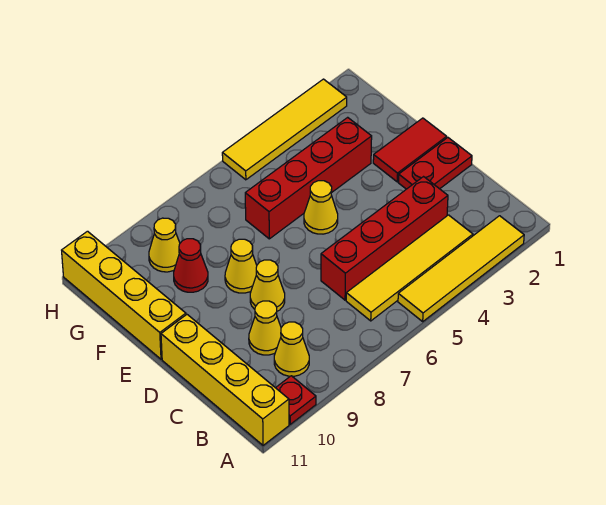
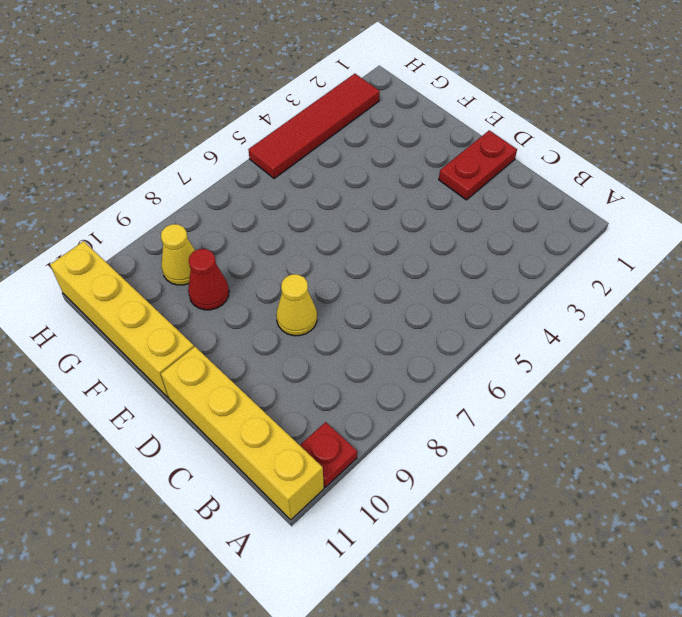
red tile H2:H5 level 1 -> yellow tile H2:H5 level 1
none -> yellow tile A2:A5 level 1
none -> yellow tile B3:B6 level 1
none -> yellow cone B9 level 1

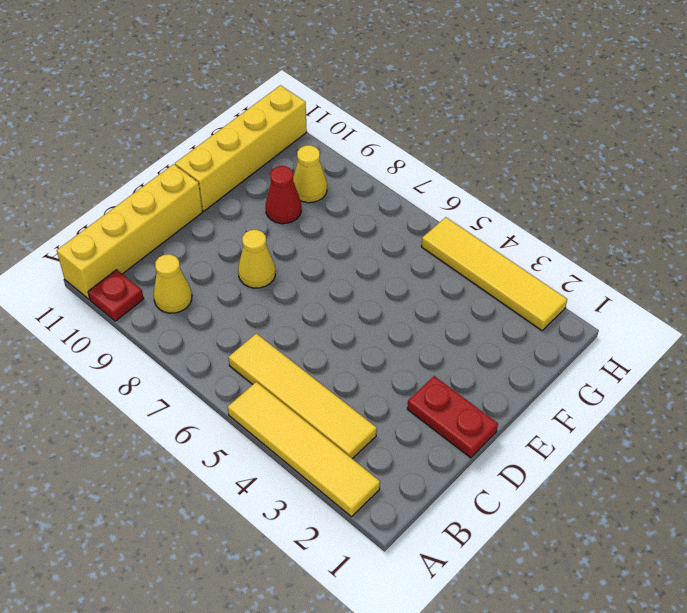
none -> red brick C3:C6 level 1
none -> yellow cone C9 level 1
none -> red tile E1:E2 level 1

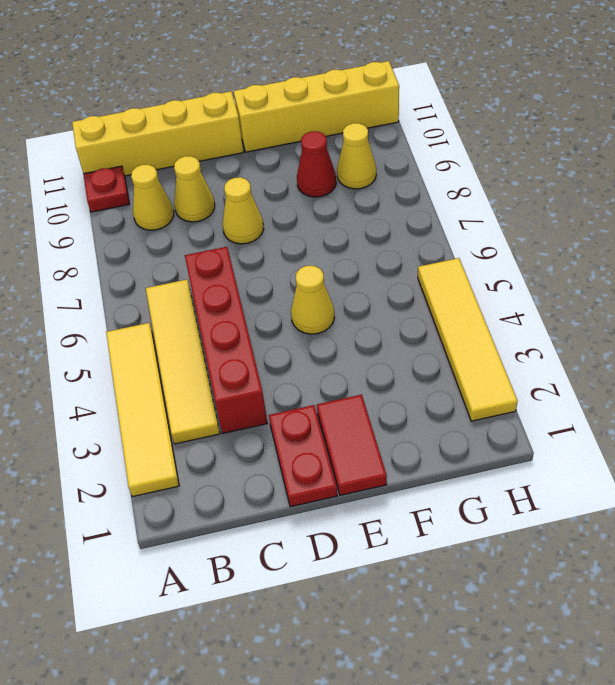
none -> yellow cone E8 level 1
none -> red brick F3:F6 level 1

